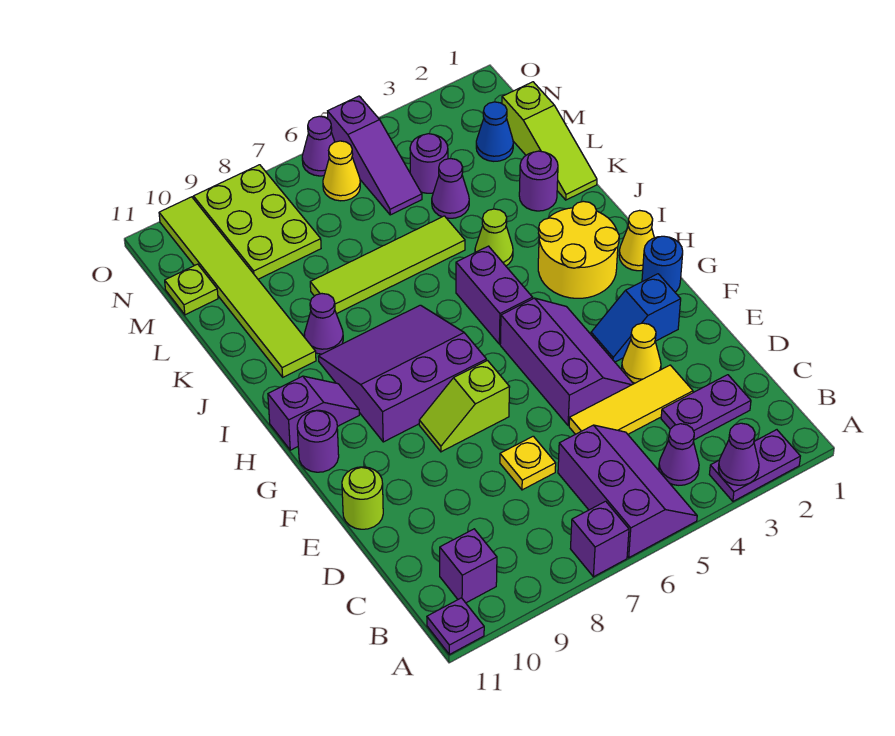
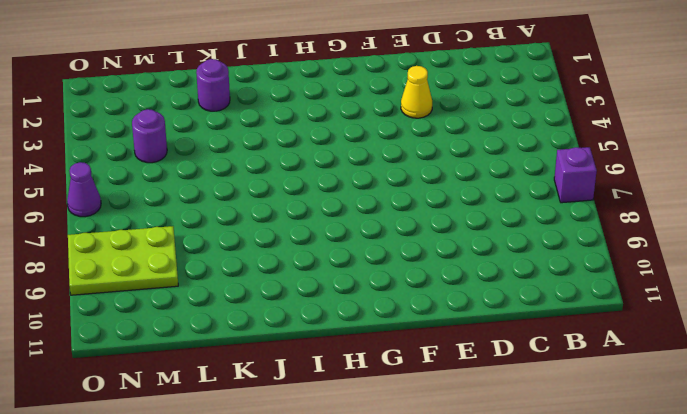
none -> purple plate A2:A3 level 1
none -> purple slope A5:C6 level 1 top 6
none -> purple plate A11 level 1
none -> purple cone B4 level 1

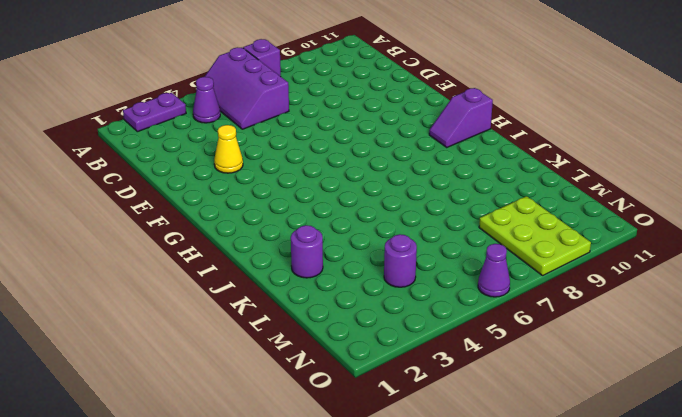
none -> purple plate A11 level 1
none -> purple brick B10 level 1
none -> purple plate C2:C3 level 1
none -> yellow tile D3:D5 level 1

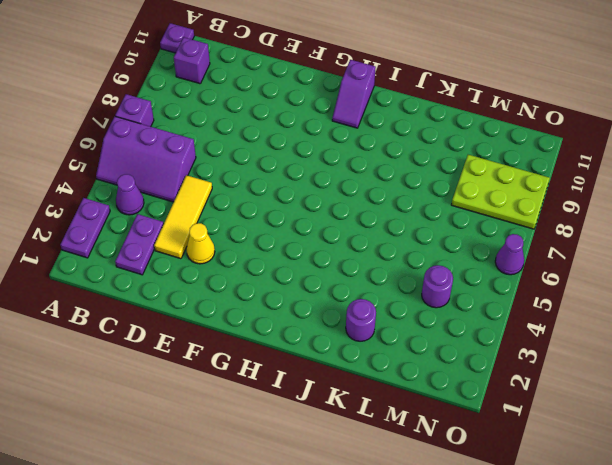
none -> yellow plate D7 level 1
none -> purple slope E4:G5 level 1 top 5
none -> lime round brick E11 level 1
none -> blue slope F2:F3 level 1 top 2

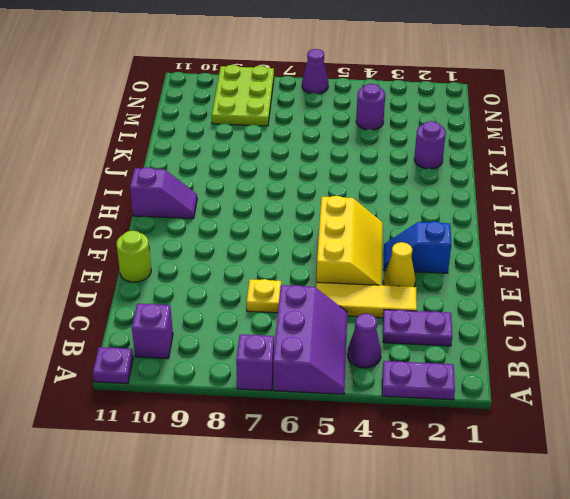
yellow slope E4:G5 level 1 top 5 -> purple slope E4:G5 level 1 top 5
none -> lime slope F7:F8 level 1 top 7
none -> blue round brick G1 level 1
none -> purple slope G7:I9 level 1 top G
none -> purple round brick G11 level 1

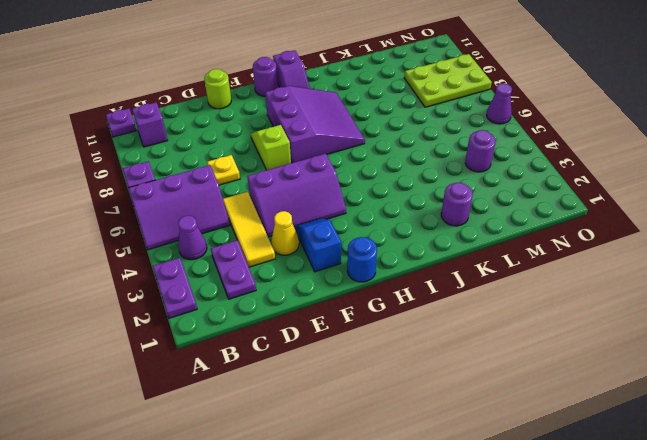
none -> yellow cone H1 level 1
none -> yellow round brick H2:I3 level 1
none -> purple brick H5:I5 level 1
none -> lime cone J4 level 1

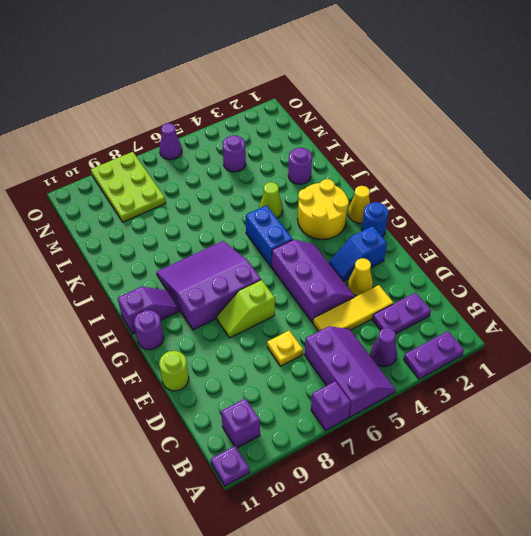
blue brick H5:I5 level 1 -> purple brick H5:I5 level 1
none -> purple cone J9 level 1
none -> lime tile J10:O10 level 1
none -> lime slope K1:M1 level 1 top M
none -> lime tile K5:K8 level 1

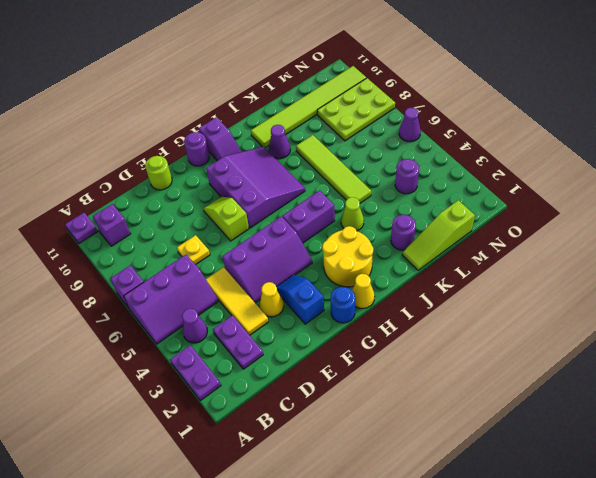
none -> purple cone L4 level 1
none -> blue cone M2 level 1
none -> purple slope M5:O5 level 1 top O
none -> lime plate M11 level 1

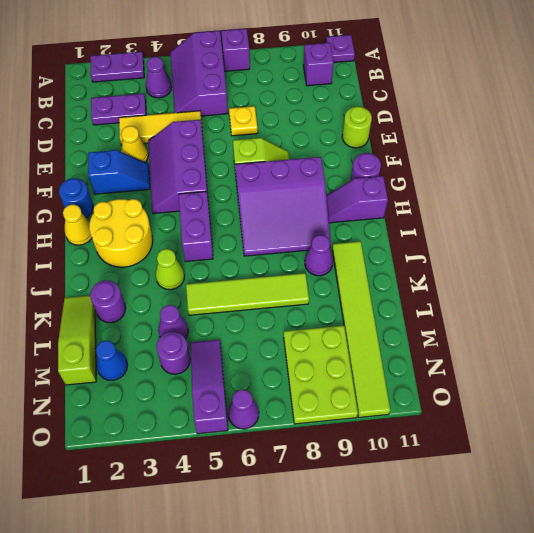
none -> lime plate M11 level 1
none -> yellow cone N6 level 1
none -> purple cone A3 level 2

